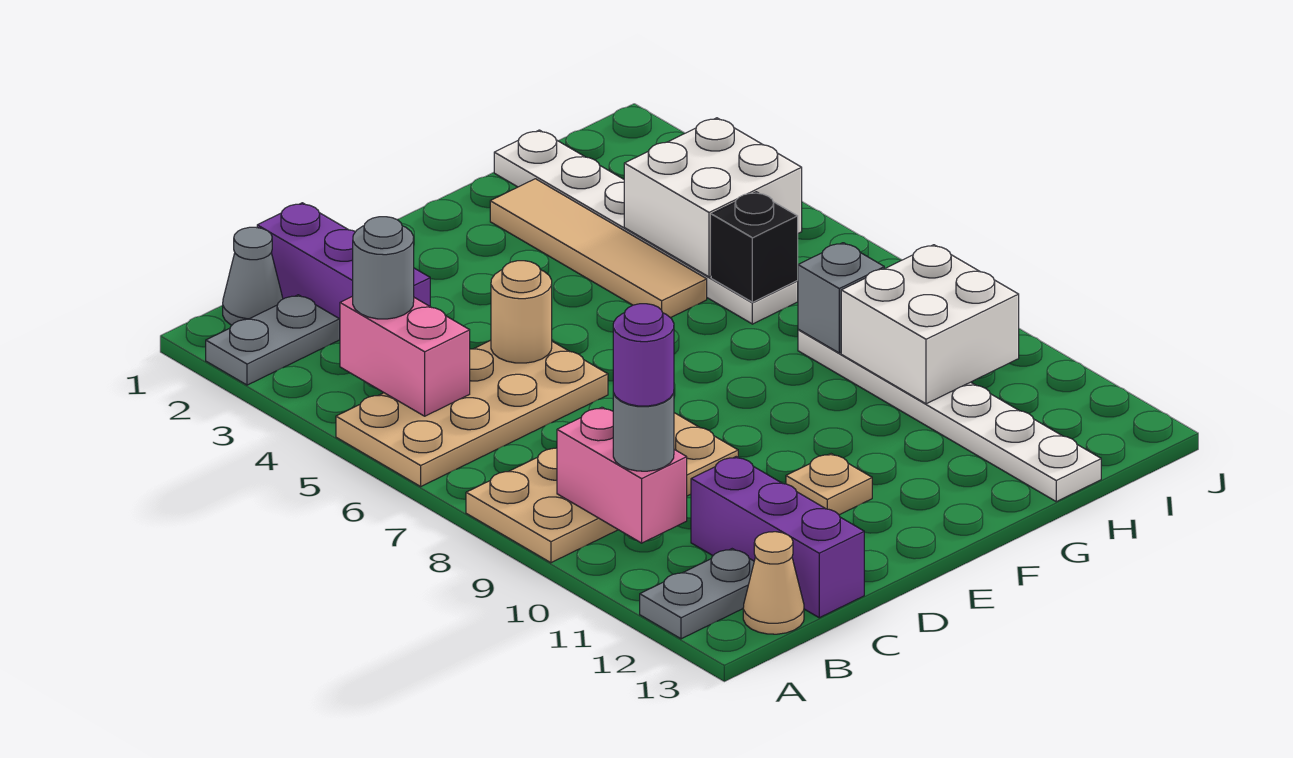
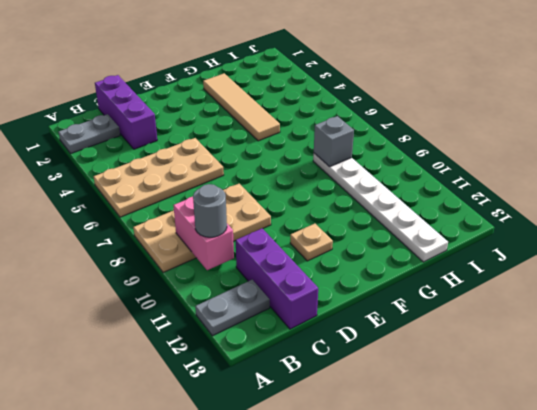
none -> grey cone B1 level 1
none -> tan cone B13 level 1
none -> white plate H1:H6 level 1

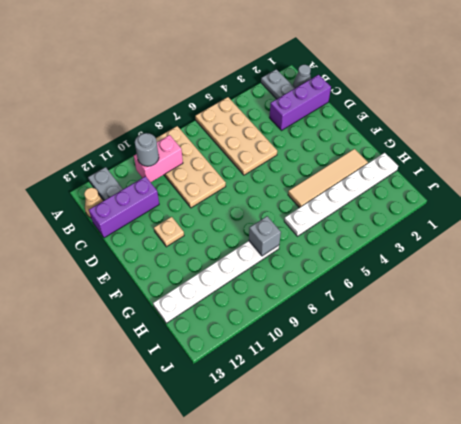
none -> pink brick B4:B5 level 2
none -> tan round brick D5 level 2
none -> white brick H4:I5 level 2

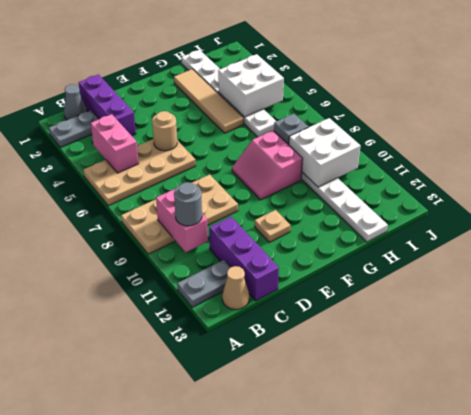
pink slope F8:G9 level 1 top G -> none
none -> black brick H6 level 2
none -> grey round brick B4 level 3
none -> purple round brick B10 level 4

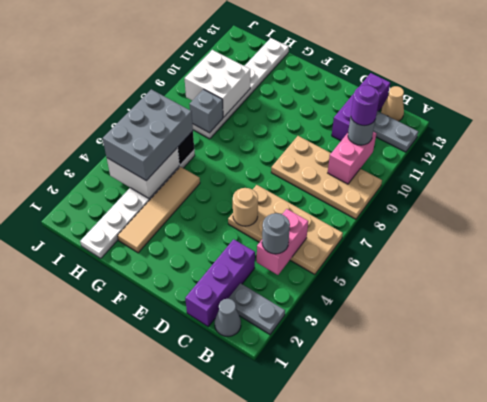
grey brick H4:I6 level 3 -> none
none -> tan plate E11 level 1

